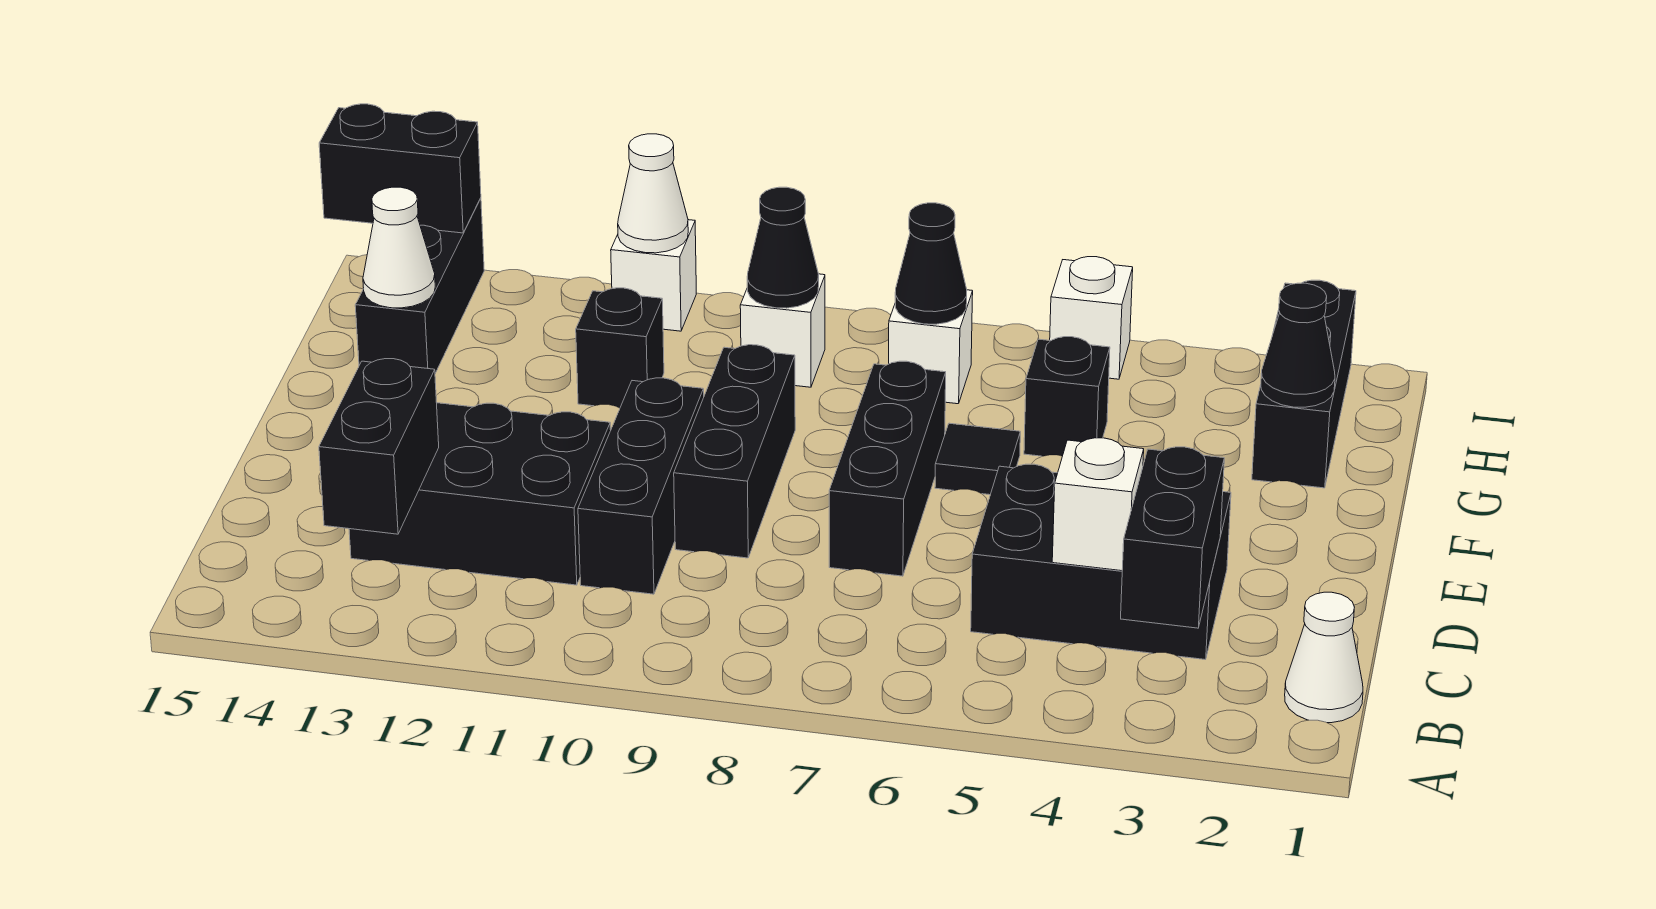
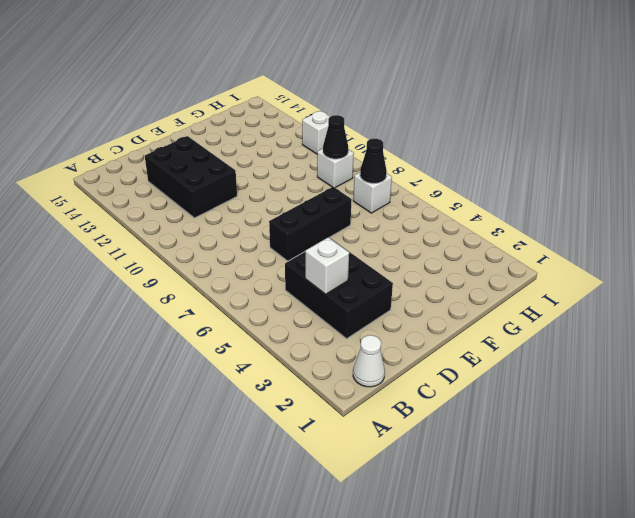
none -> black brick C10:E10 level 1
none -> black brick D9:F9 level 1
none -> black tile F6 level 1

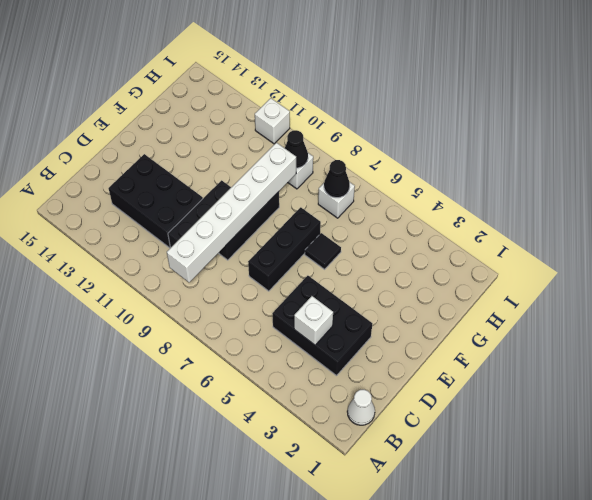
white brick B9:G9 level 2 -> none
none -> black brick G2:I2 level 1
none -> black brick G5 level 1
none -> black brick G11 level 1

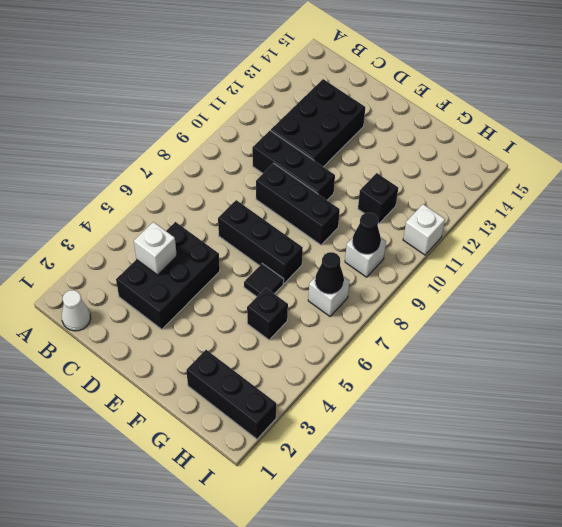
none -> black brick G14:I14 level 1
none -> white brick I5 level 1
none -> black brick B3:C3 level 2

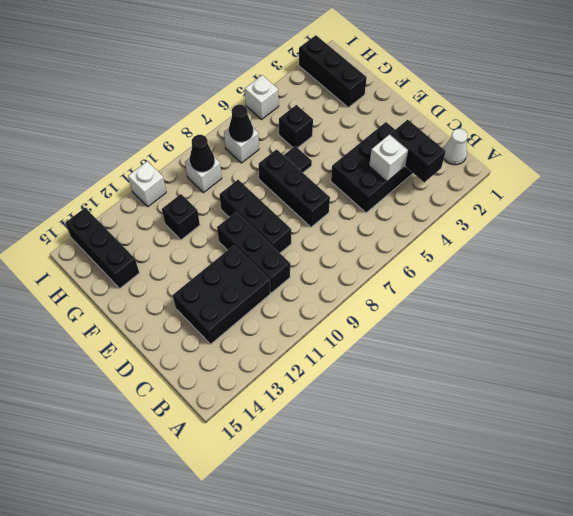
none -> black brick B13:C13 level 2
none -> black cone G2 level 2
none -> white cone G14 level 2

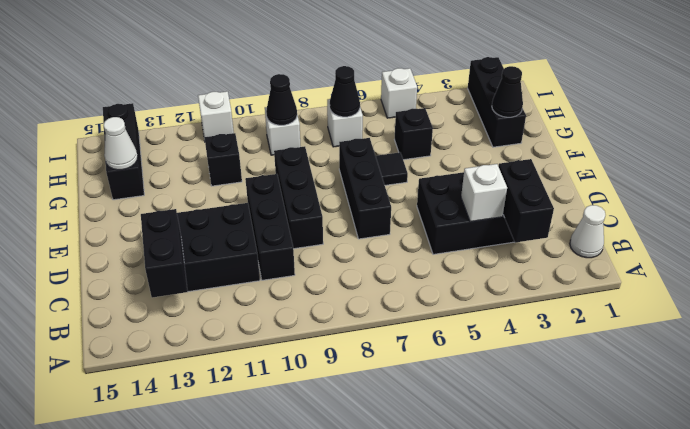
none -> white cone I11 level 2
none -> black brick I14:I15 level 2

